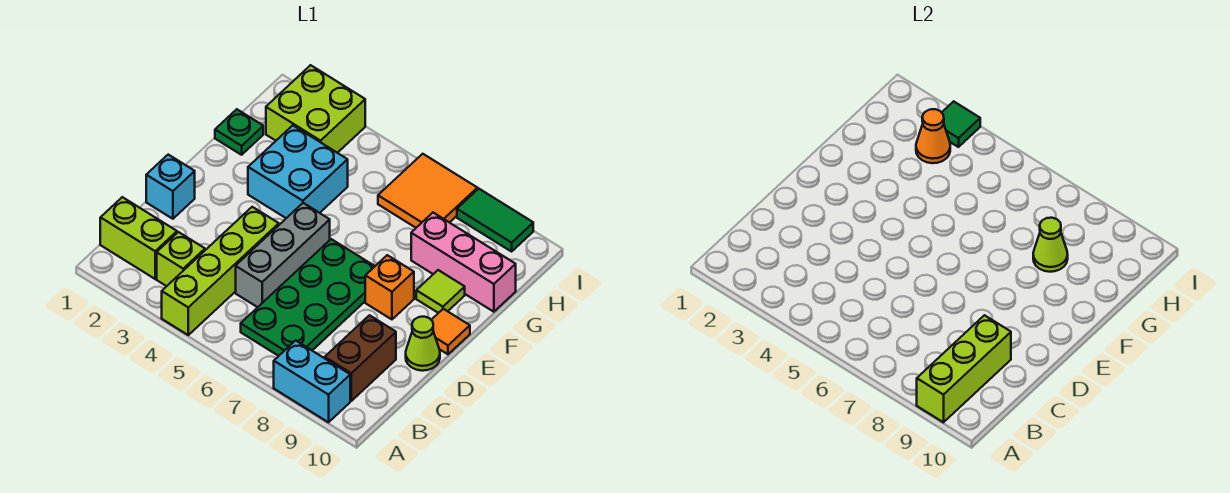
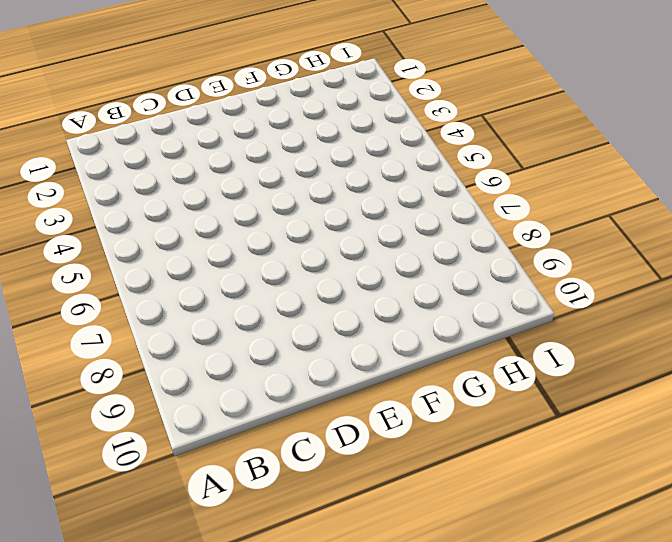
none -> lime brick A4:D4 level 1
none -> cyan brick A8:A9 level 1
none -> lime brick B1:B2 level 1

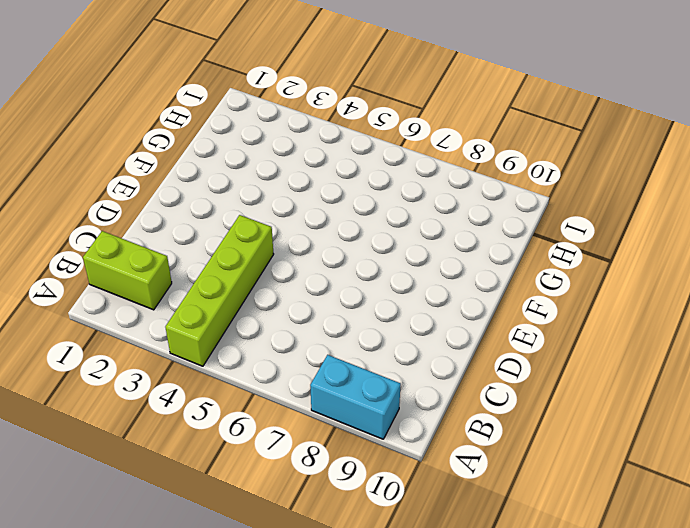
none -> lime brick B3 level 1
none -> green plate B6:E7 level 1
none -> brown brick B9:C9 level 1

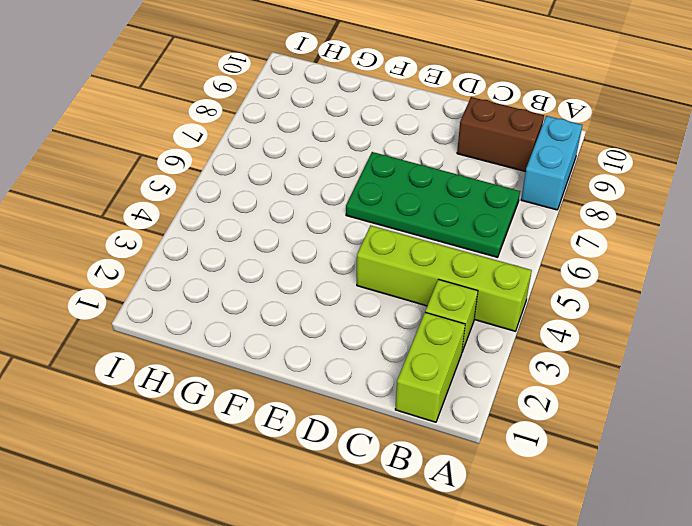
none -> grey brick C5:E5 level 1
none -> cyan brick D1 level 1
none -> lime cone D10 level 1

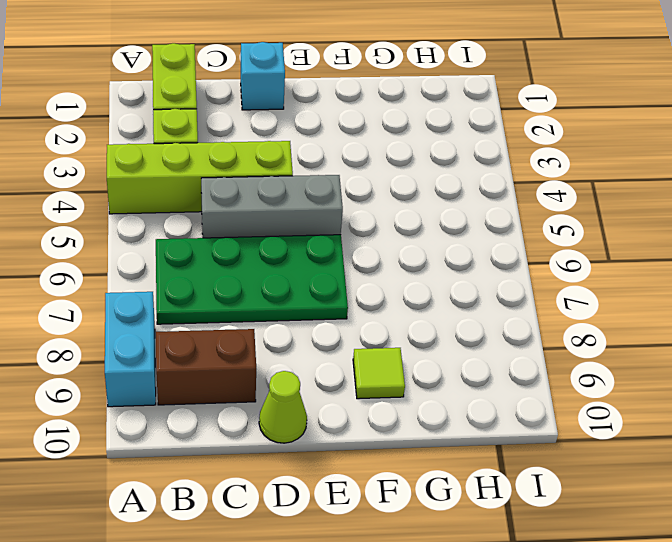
none -> orange brick E8 level 1
none -> orange tile E10 level 1
none -> cyan brick F3:G4 level 1

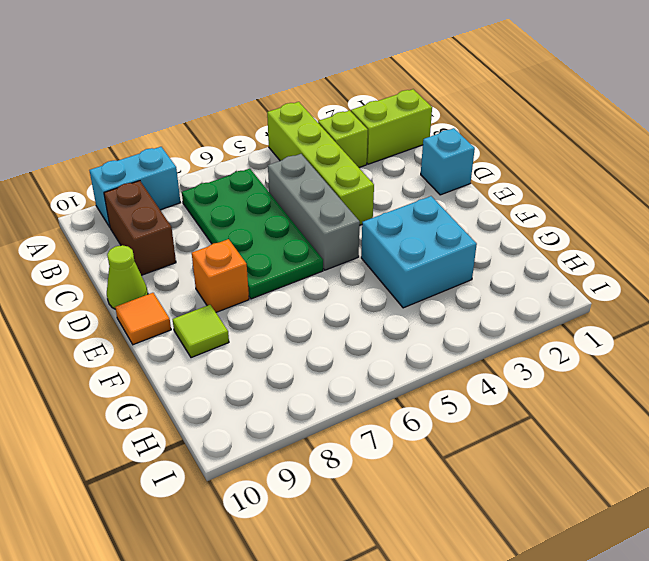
none -> green plate G1 level 1
none -> pink brick G8:G10 level 1
none -> lime brick H2:I3 level 1

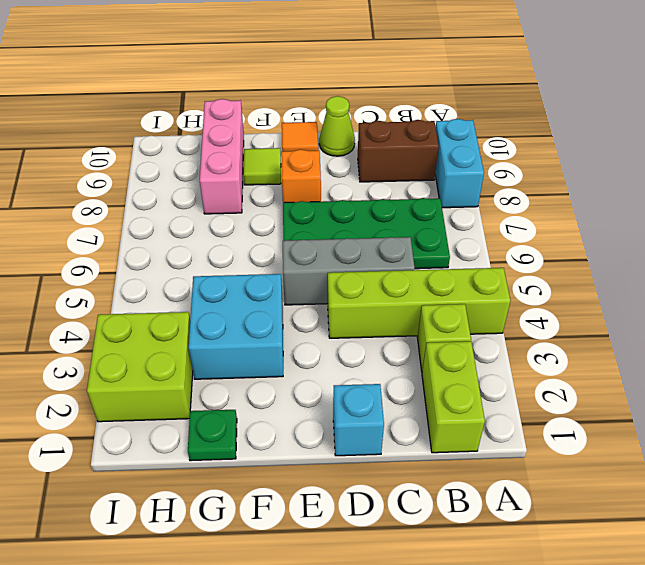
none -> orange tile H6:I7 level 1
none -> green tile I8:I9 level 1
none -> lime brick A9:C9 level 2

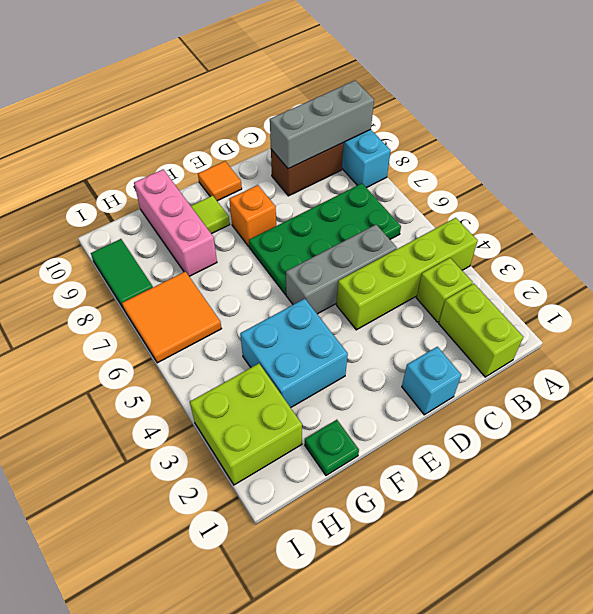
grey brick A9:C9 level 2 -> lime brick A9:C9 level 2
none -> lime cone D10 level 1
none -> lime cone G8 level 2
none -> orange cone H3 level 2

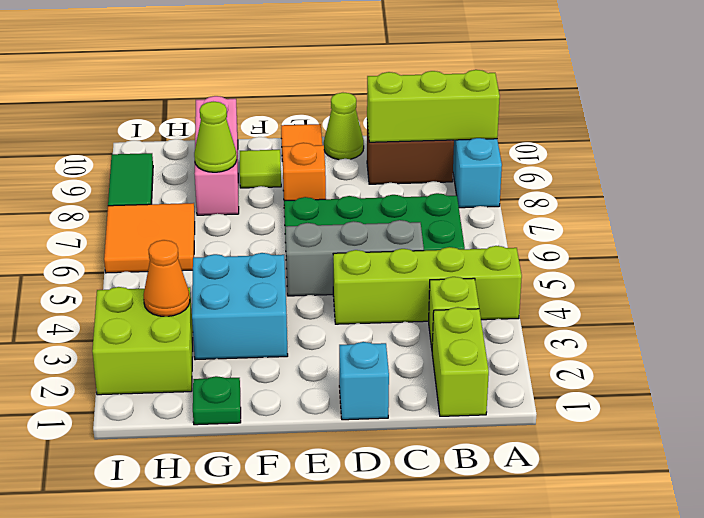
none -> green tile I3 level 2

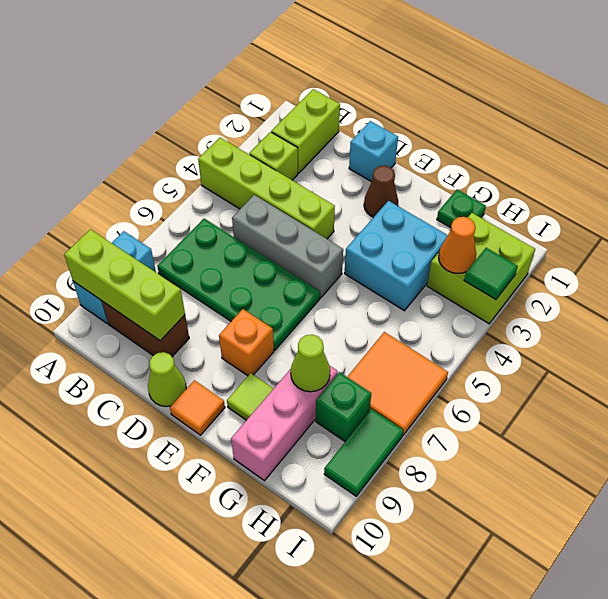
brown cone E2 level 1 -> none
green brick H8 level 1 -> none

